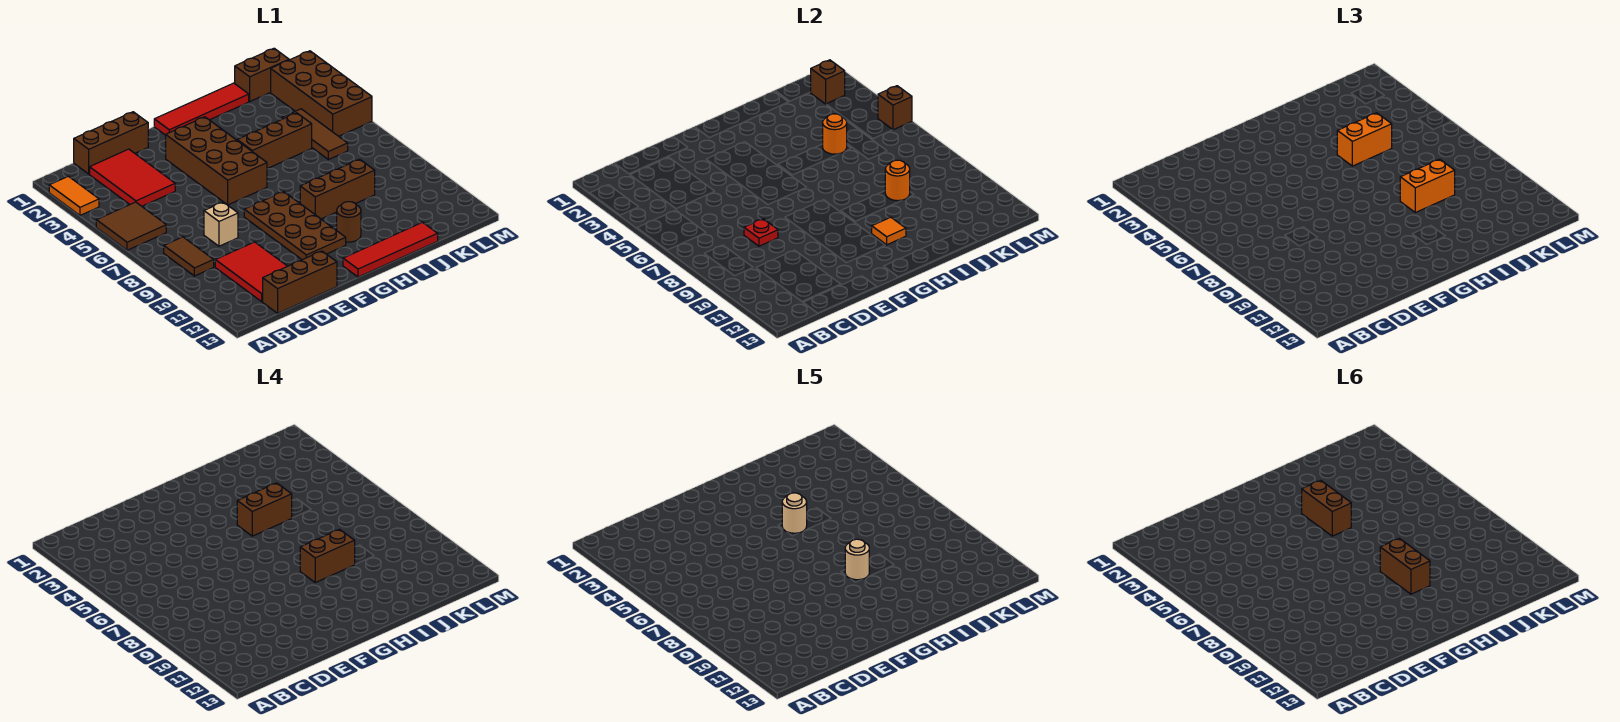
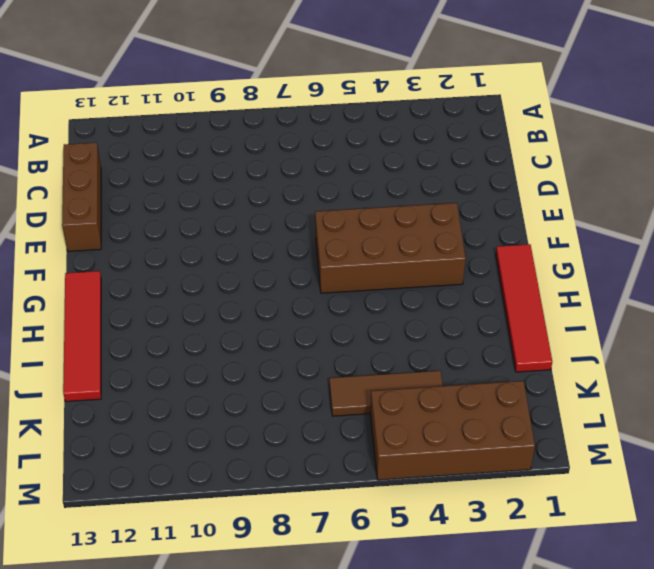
none -> orange tile A2:A3 level 1
none -> brown tile A5:B6 level 1
none -> brown tile B8:B9 level 1
none -> brown brick C1:E1 level 1

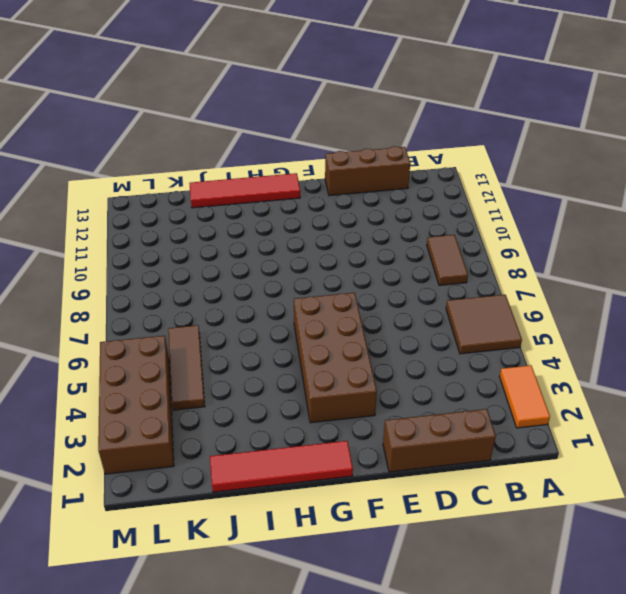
none -> red tile C2:D4 level 1
none -> red tile C10:D12 level 1
none -> tan brick D8 level 1
none -> brown plate F8:G11 level 1

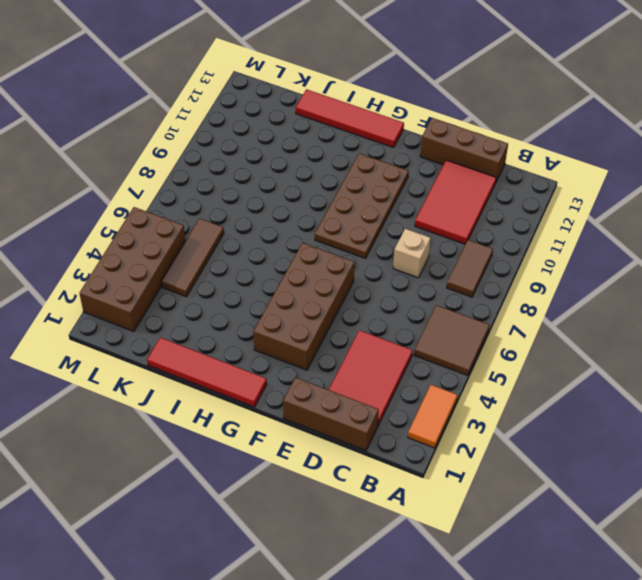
none -> brown brick H5:J5 level 1
none -> brown brick H9:J9 level 1
none -> brown round brick H11 level 1
none -> brown brick K1:L1 level 1

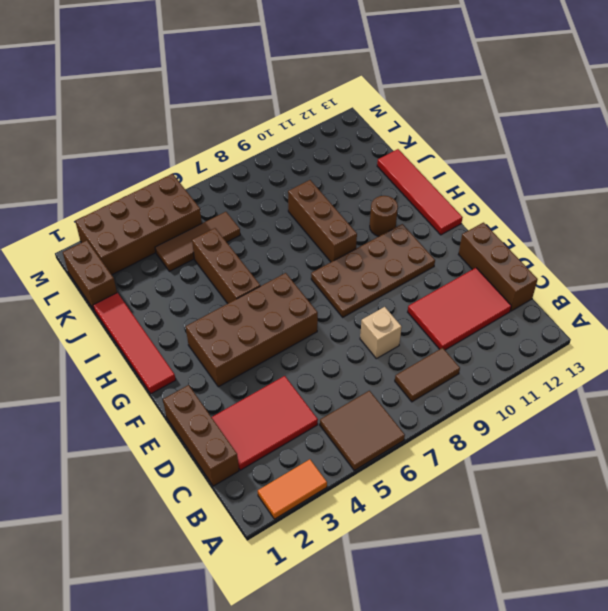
none -> red plate D8 level 2
none -> orange tile H11 level 2
none -> orange round brick J5 level 2
none -> orange round brick J9 level 2

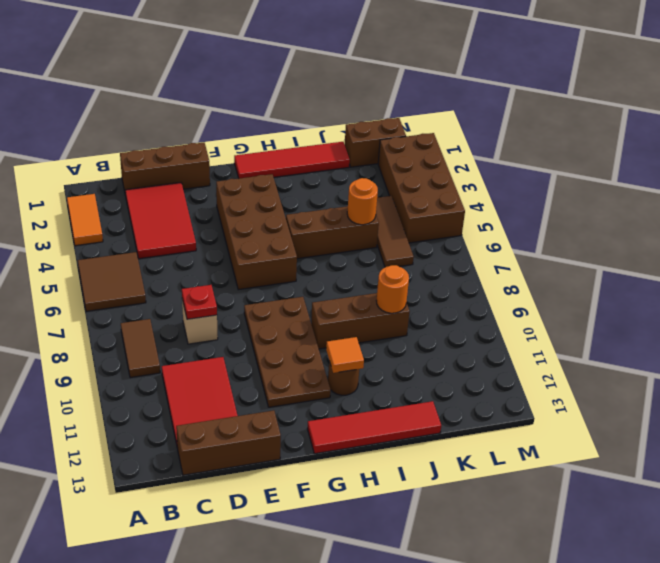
none -> brown brick L2 level 2
none -> brown brick M5 level 2
none -> orange brick I5:J5 level 3
none -> orange brick I9:J9 level 3

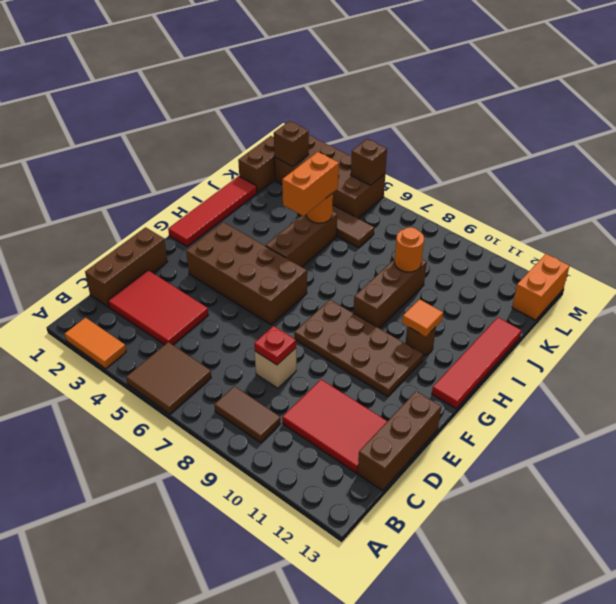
orange brick L13:M13 level 1 -> orange brick I9:J9 level 3
none -> brown brick H5:I5 level 4
none -> brown brick H9:I9 level 4
none -> tan round brick H5 level 5
none -> tan round brick H9 level 5

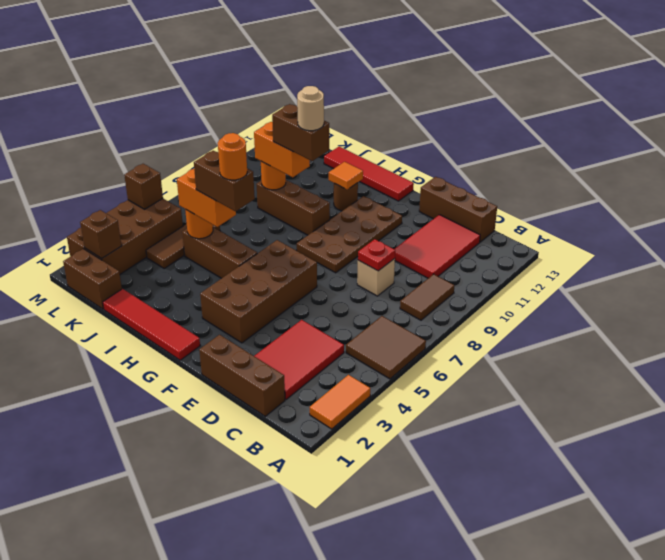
orange round brick H5 level 5 -> tan round brick H5 level 5
none -> brown brick H4:H5 level 6
none -> brown brick H9:H10 level 6

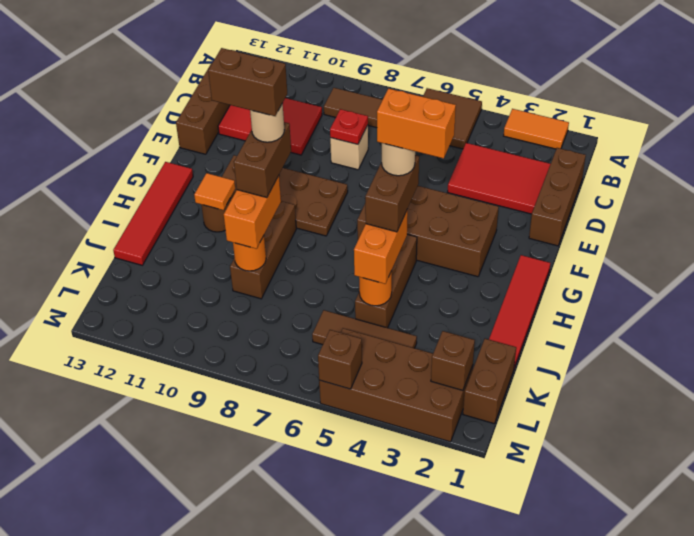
orange brick H4:H5 level 6 -> brown brick H4:H5 level 6

